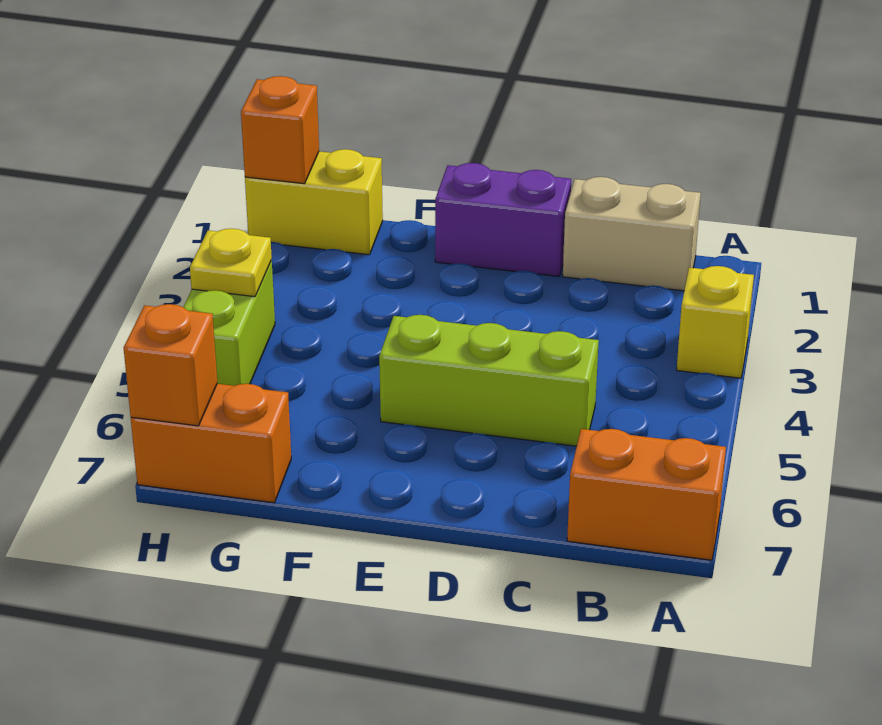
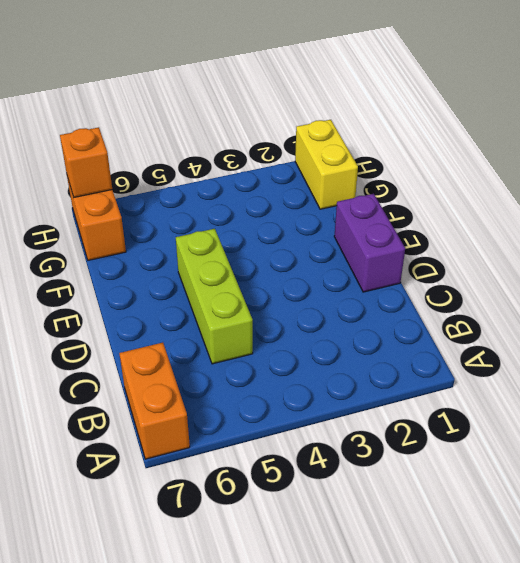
none -> yellow brick A3 level 1
none -> tan brick B1:C1 level 1

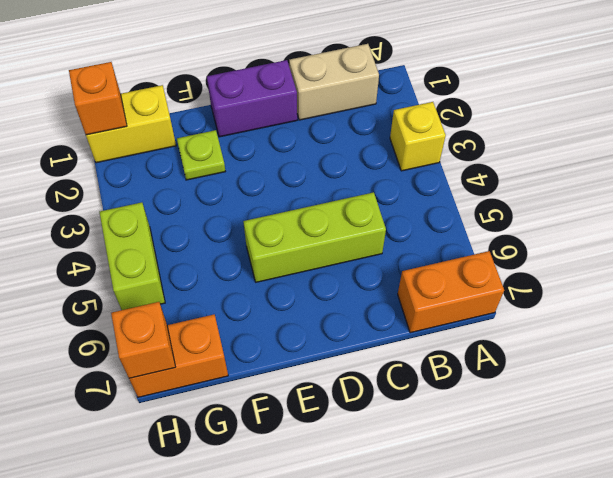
lime plate F2 level 1 -> none
none -> yellow plate H4 level 2

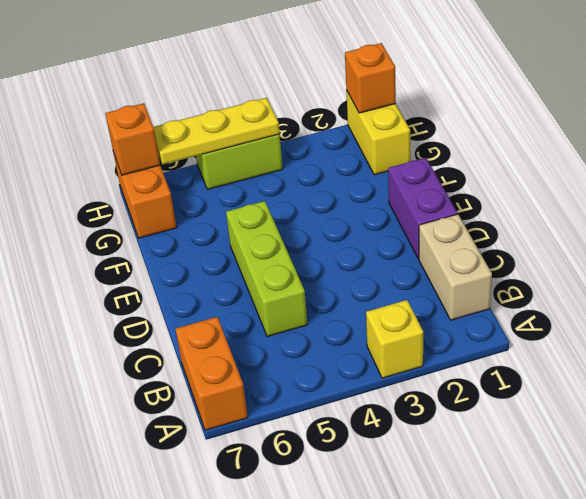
yellow plate H4:H6 level 2 -> yellow plate H4 level 2

